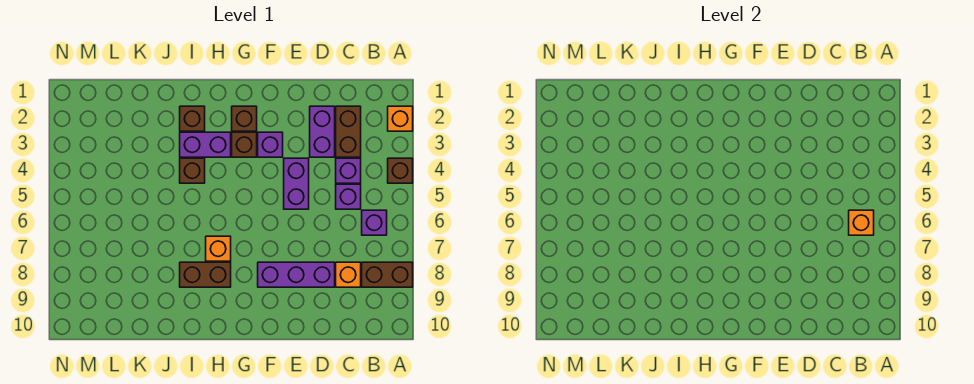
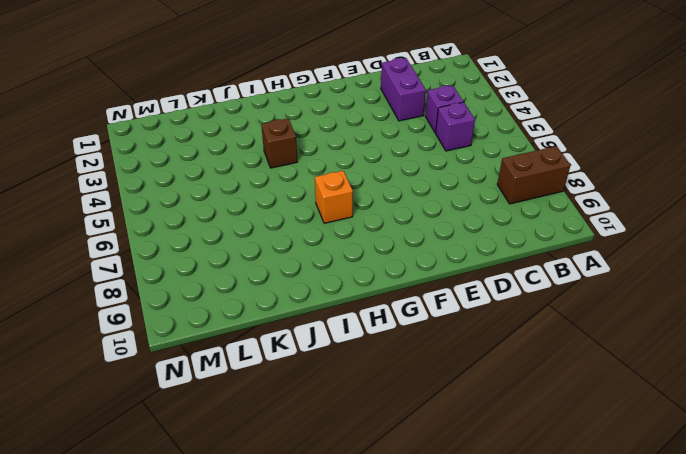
none -> orange brick A2 level 1
none -> brown brick A4 level 1
none -> purple brick B6 level 1

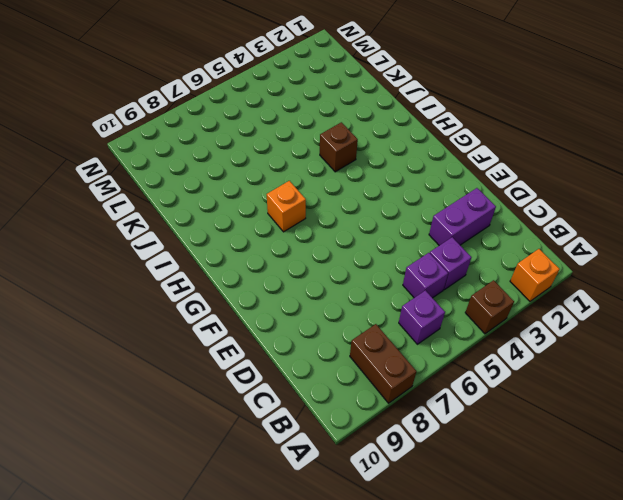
none -> brown brick C2:C3 level 1
none -> orange brick C8 level 1
none -> purple brick D8:F8 level 1

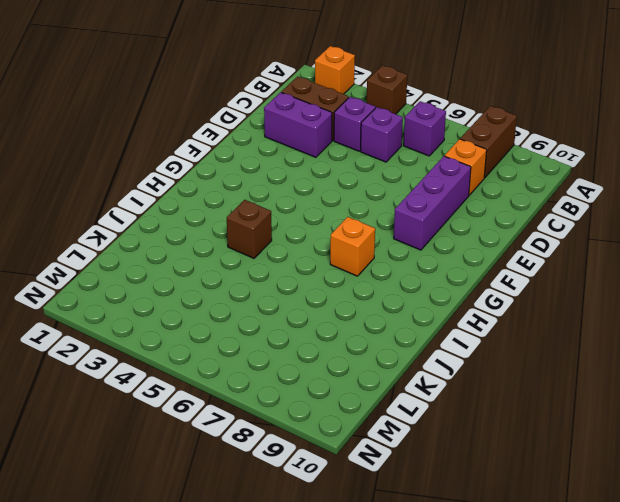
none -> purple brick E4:E5 level 1
none -> purple brick F3 level 1
none -> brown brick G2 level 1

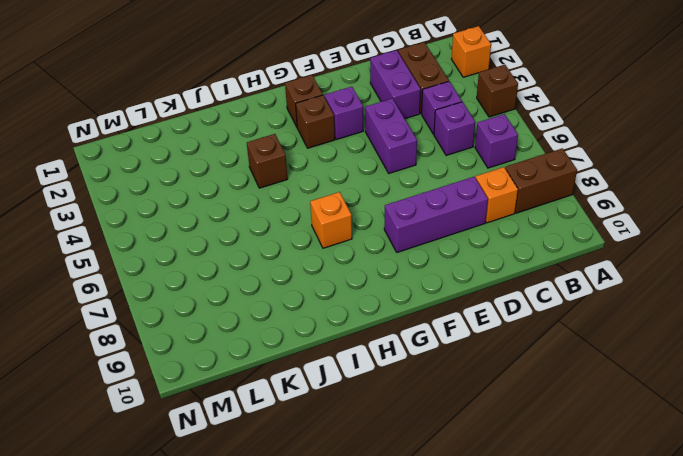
none -> purple brick H3:I3 level 1
none -> brown brick H8:I8 level 1
none -> brown brick I2 level 1

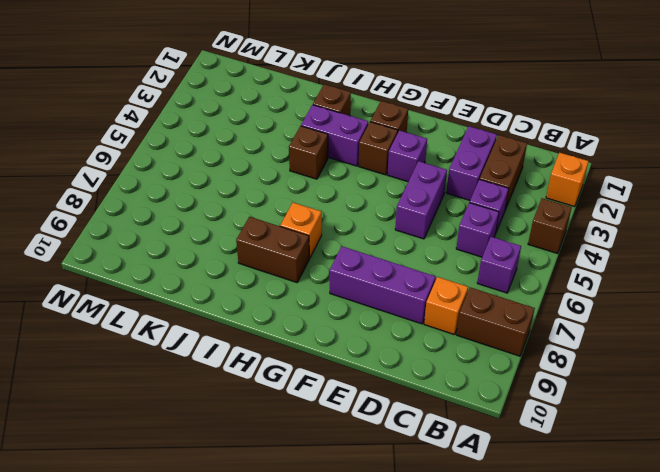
none -> orange brick B6 level 2

